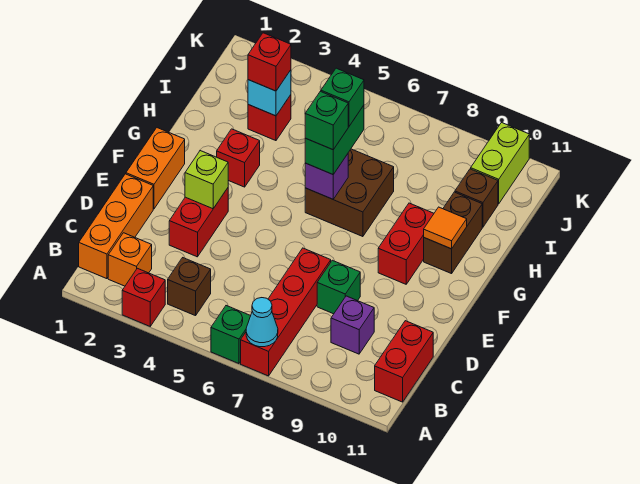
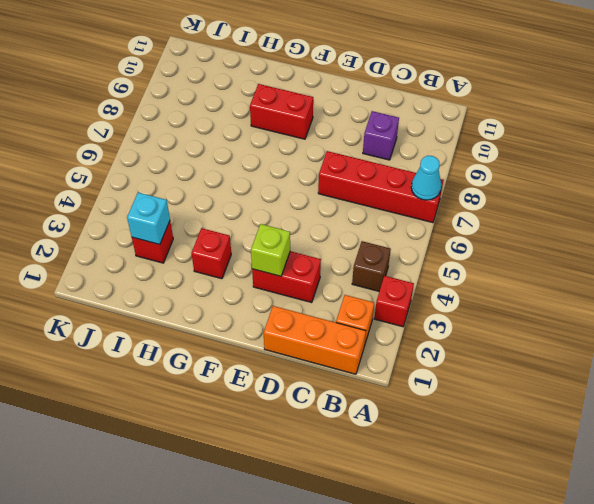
none -> green brick A6 level 1
none -> red brick B11:C11 level 1
none -> green brick D8 level 1

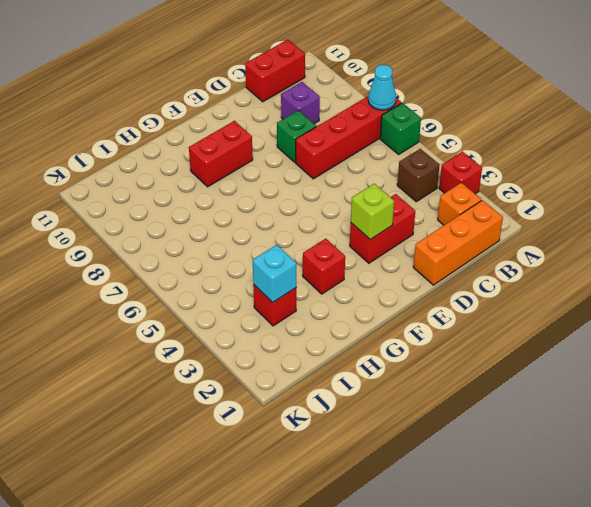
none -> orange brick E1:F1 level 1
none -> brown brick G6:H7 level 1
none -> brown brick G10:H10 level 1

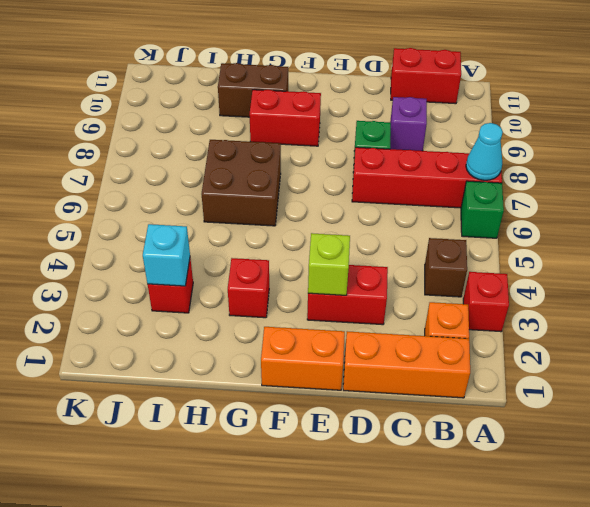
none -> brown brick I10 level 1
none -> lime brick J10:K10 level 1
none -> purple brick G6 level 2

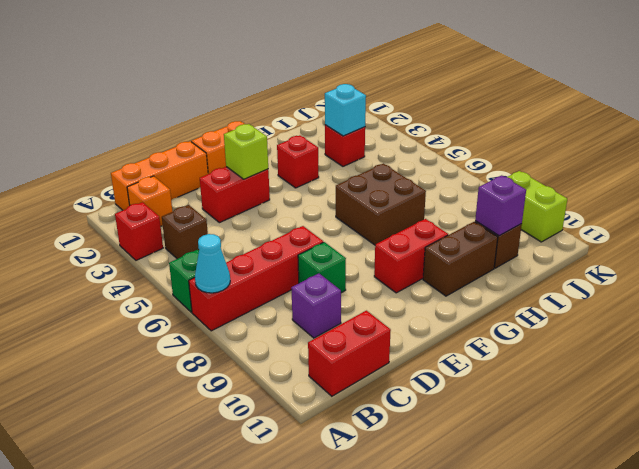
purple brick I10 level 2 -> purple brick G6 level 2
lime brick K9:K10 level 1 -> lime brick J10:K10 level 1
none -> orange tile G10 level 2
none -> green brick G6:H6 level 3
none -> red brick I3 level 3

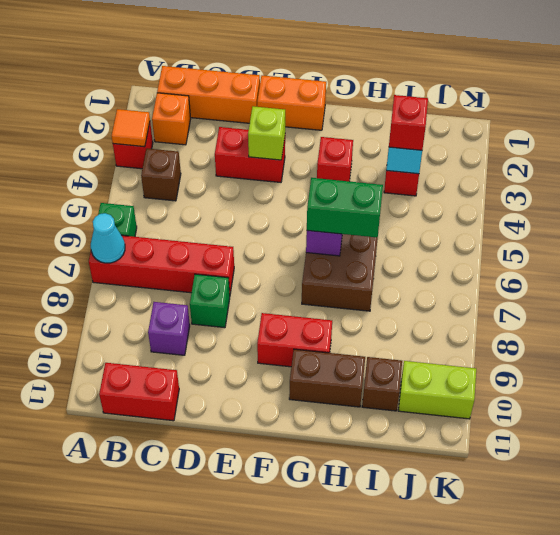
orange tile A3 level 2 -> orange tile G10 level 2
none -> green brick G6 level 4
none -> green brick H6 level 4

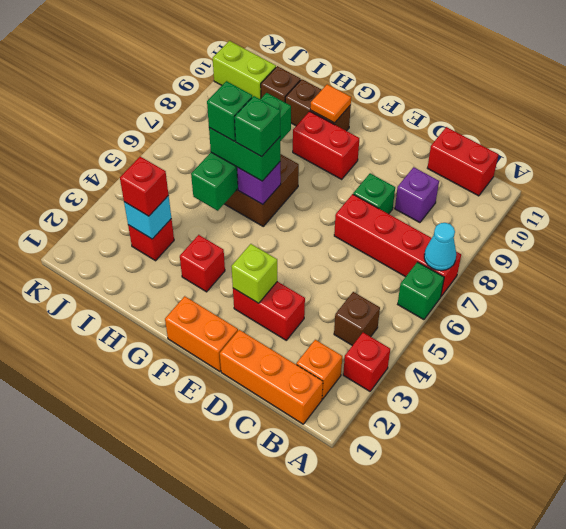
green brick H5:H8 level 2 -> none

